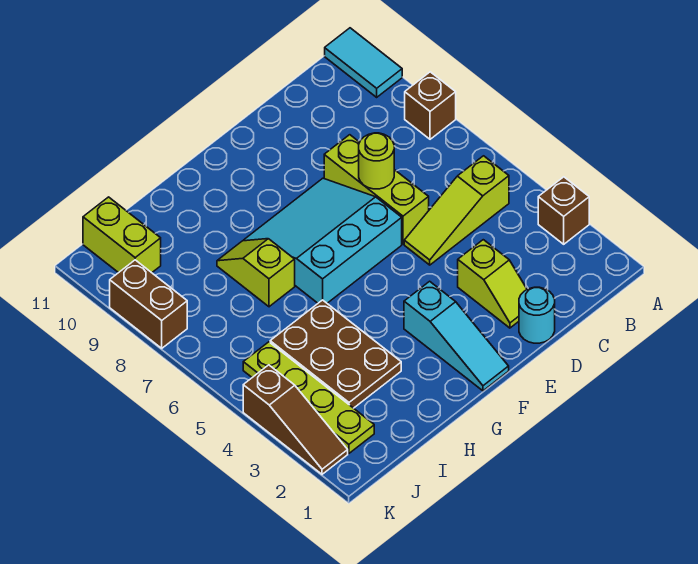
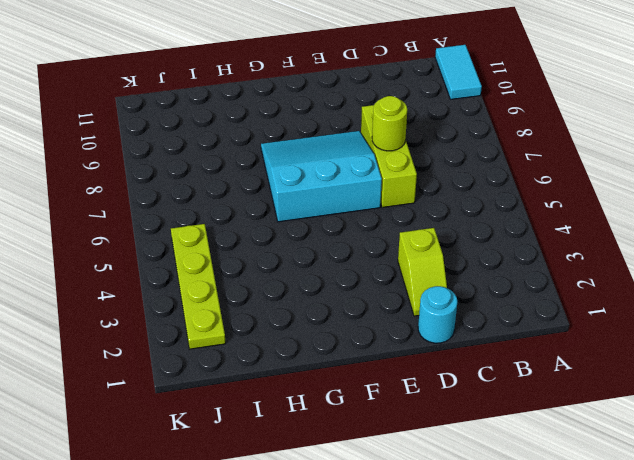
none -> brown brick A3 level 1
none -> brown brick A8 level 1
none -> lime slope B5:D5 level 1 top B

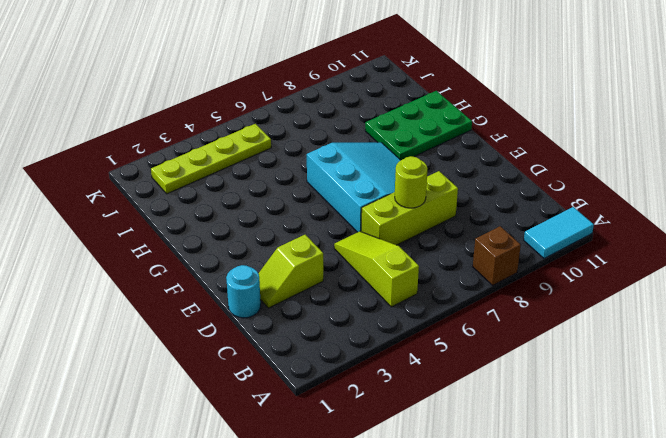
green plate G9:H11 level 1 -> none
none -> brown brick A3 level 1
none -> cyan slope F1:F3 level 1 top 3
none -> brown plate H3:I5 level 1

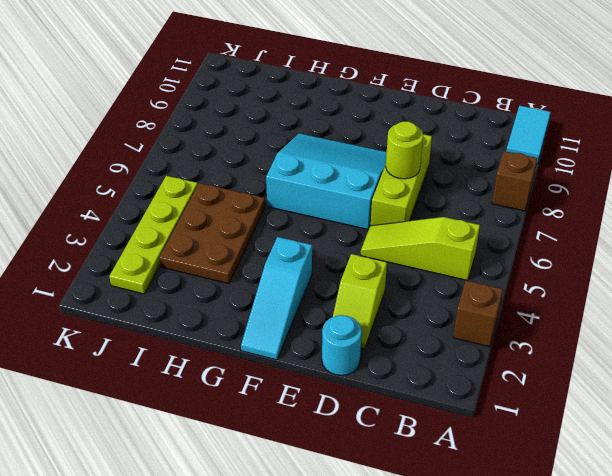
none -> lime slope H7:H8 level 1 top 7
none -> lime brick J10:J11 level 1
none -> brown slope K2:K4 level 1 top 4

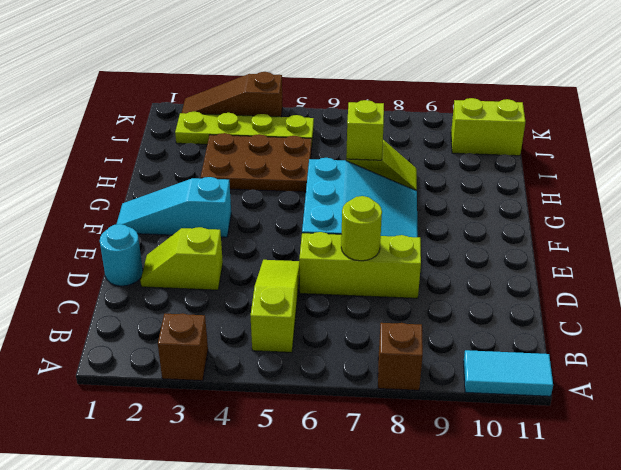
lime brick H7 level 2 -> none
none -> brown brick K8:K9 level 1

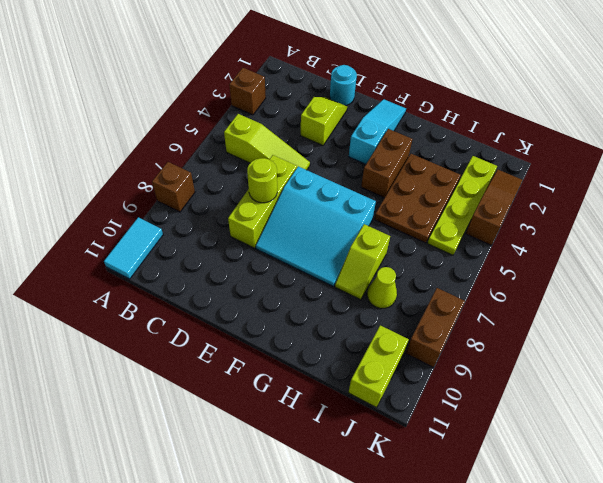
brown brick G3:G4 level 1 -> none
lime cone I8 level 1 -> none

